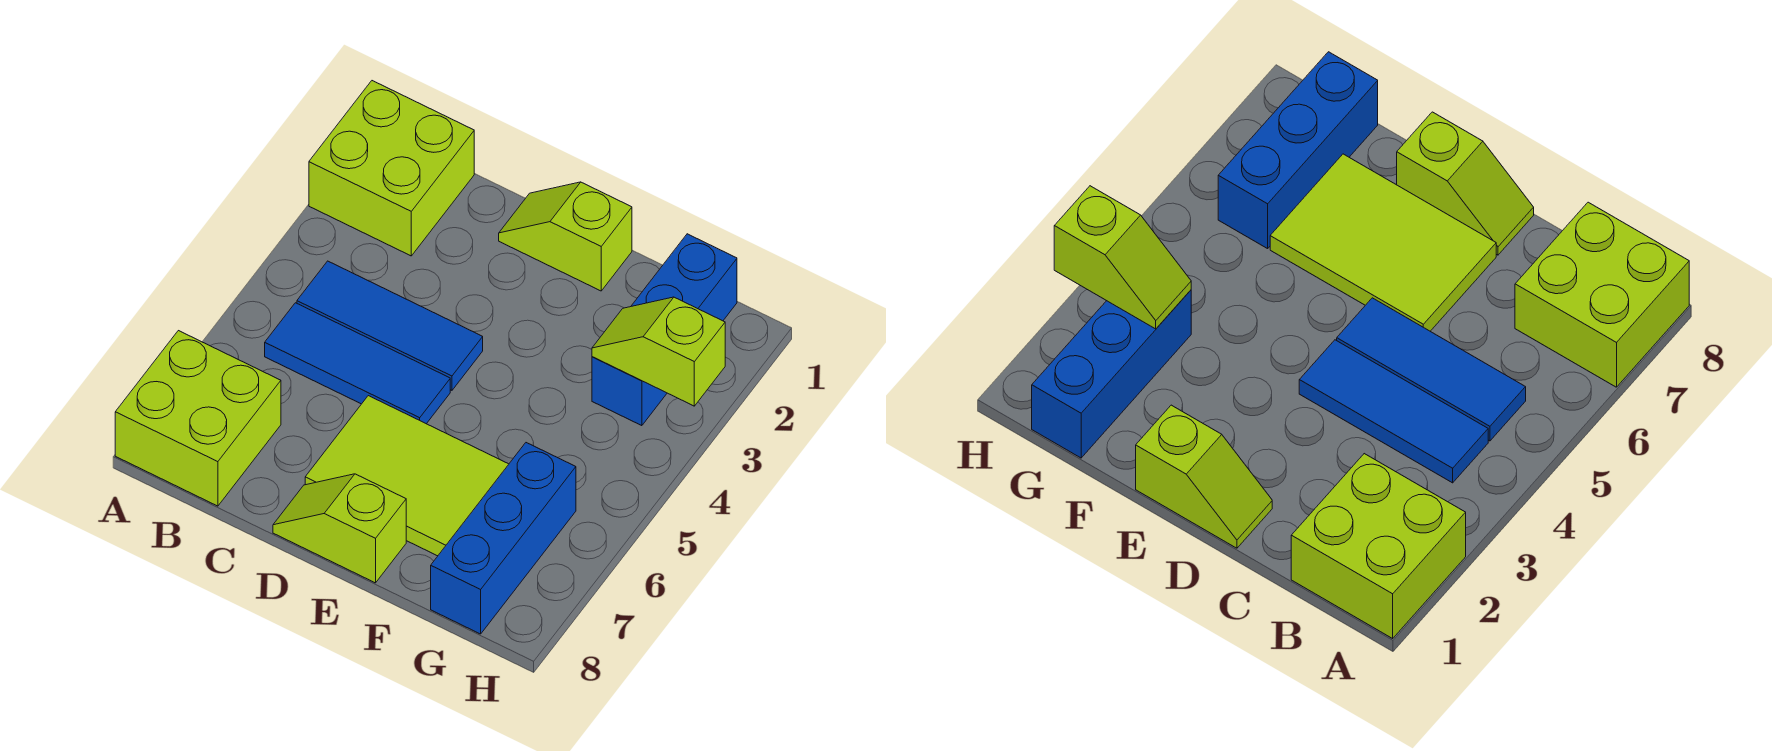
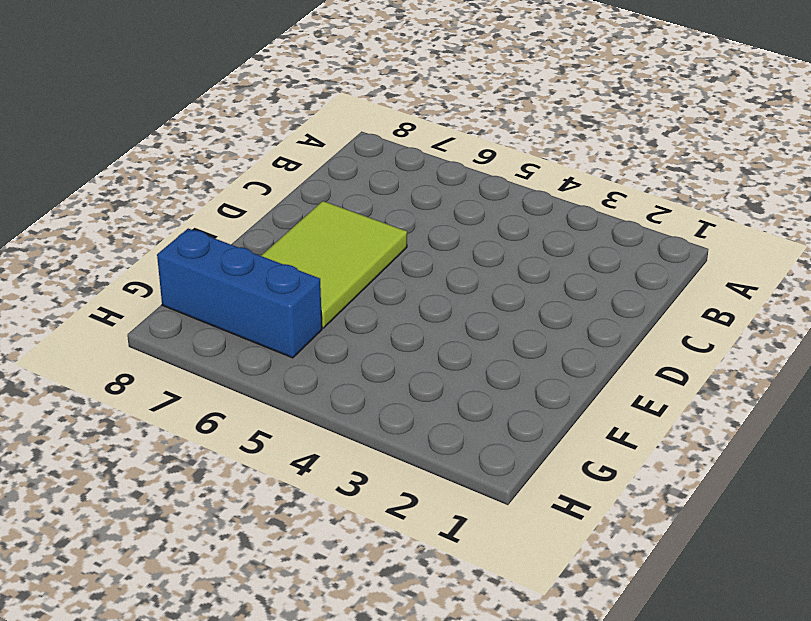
none -> lime brick A1:B2 level 1
none -> lime brick A7:B8 level 1

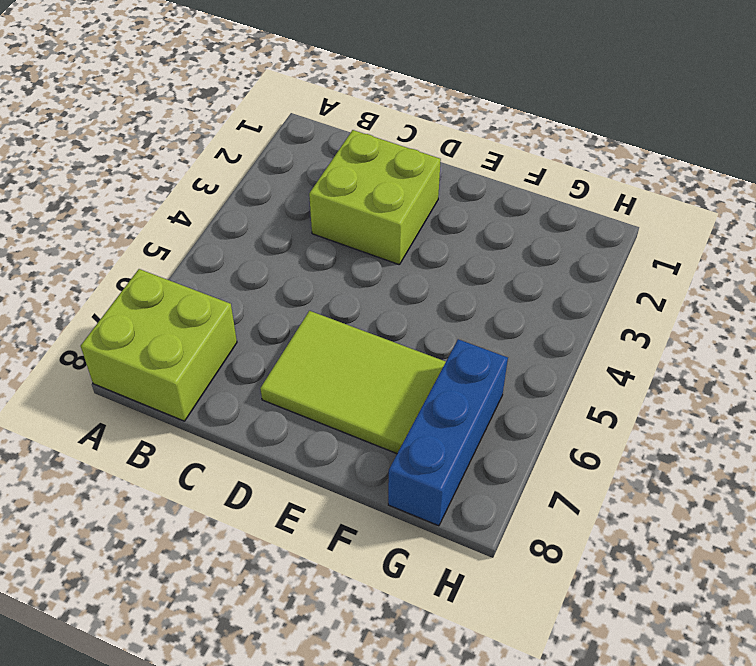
lime brick C2:D3 level 1 -> lime brick A1:B2 level 1
none -> blue tile B4:D4 level 1
none -> blue tile B5:D5 level 1

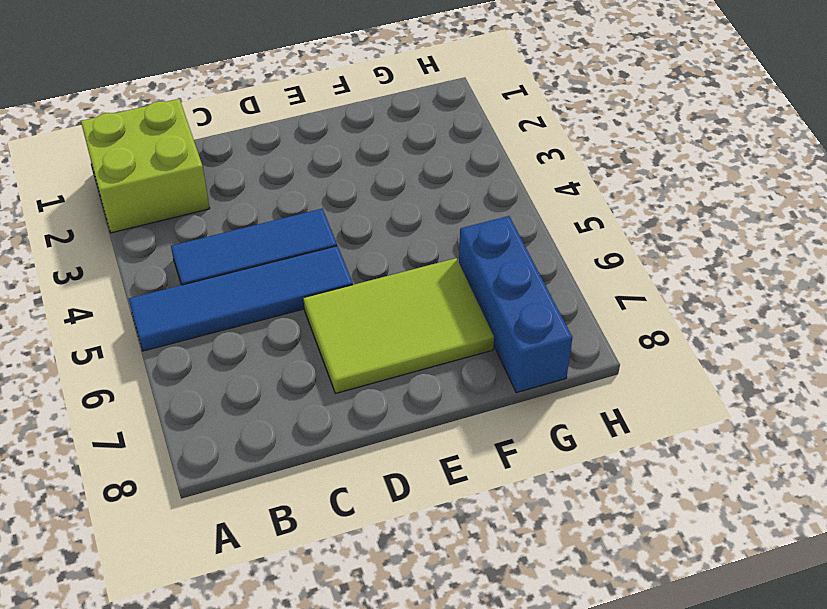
blue tile A5:D5 level 1 -> blue tile B5:D5 level 1
none -> lime brick A7:B8 level 1
none -> lime slope D1:E1 level 1 top E

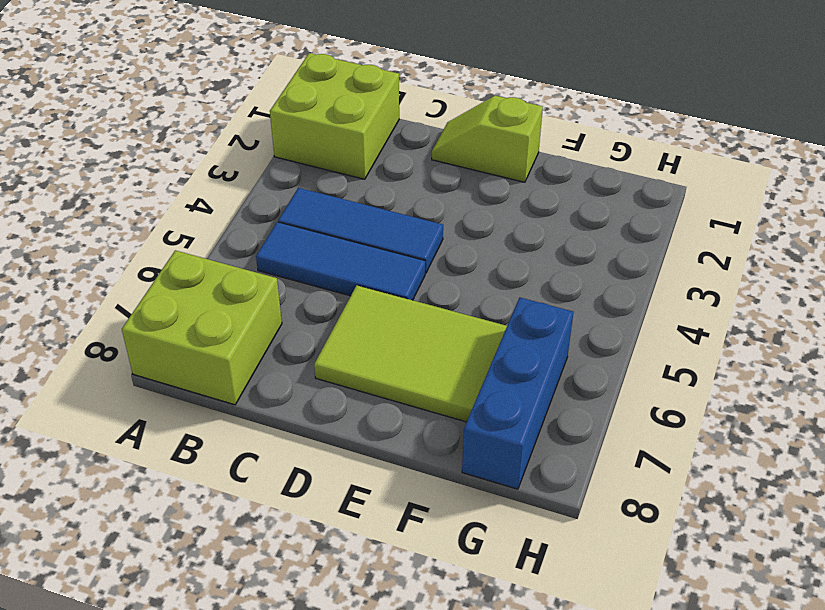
none -> lime slope D8:E8 level 1 top E
none -> blue brick G1:G3 level 1

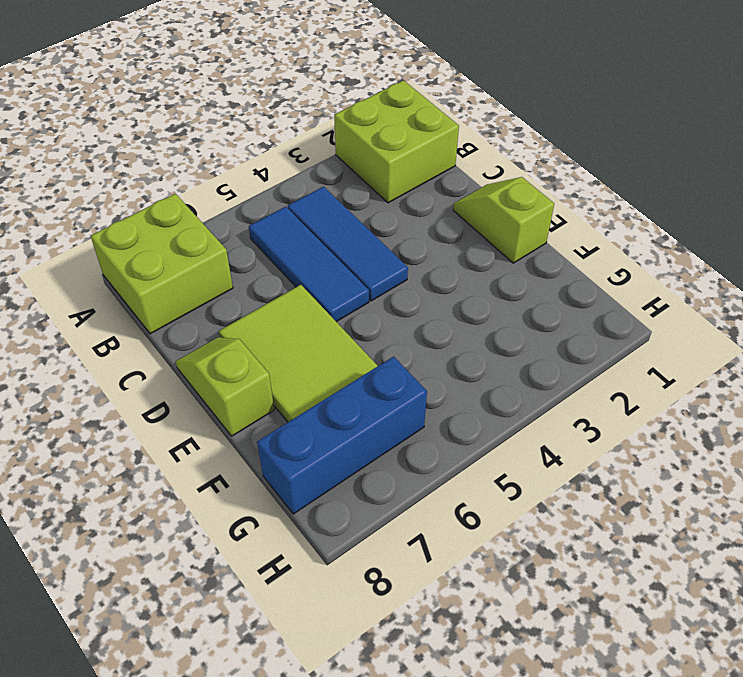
none -> blue brick G1:G3 level 1
none -> lime slope G3:H3 level 2 top H

